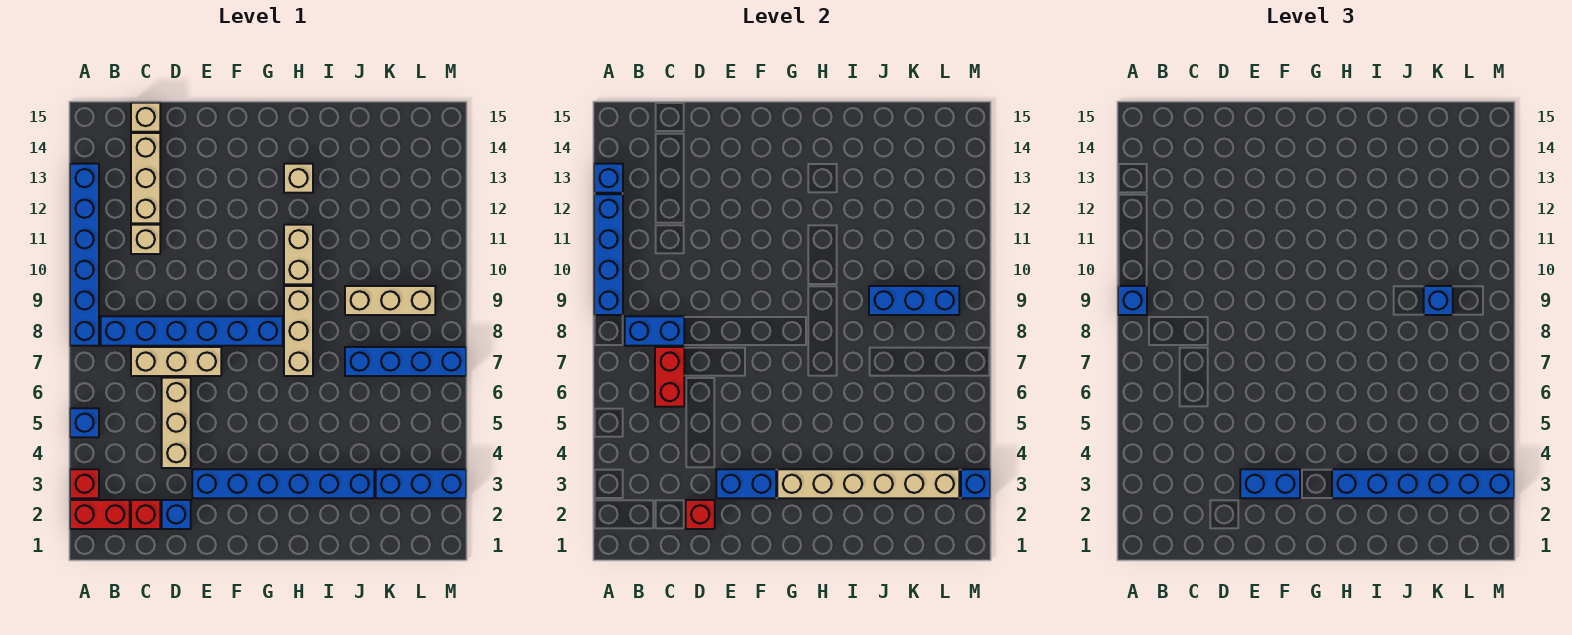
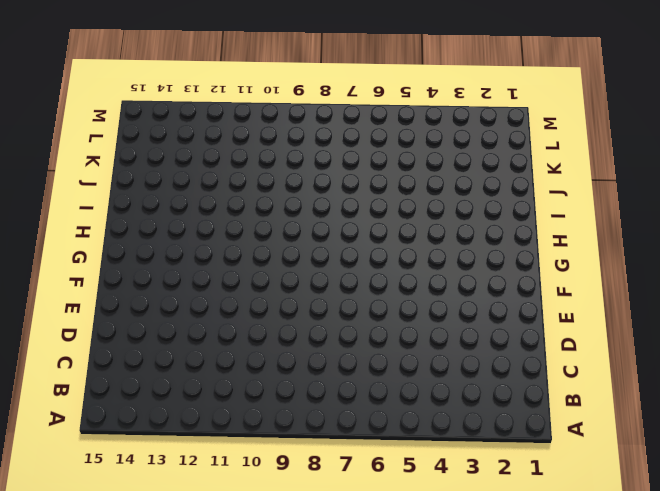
none -> red brick A2:B2 level 1
none -> red brick A3 level 1
none -> blue brick A5 level 1
none -> blue brick A8:A13 level 1

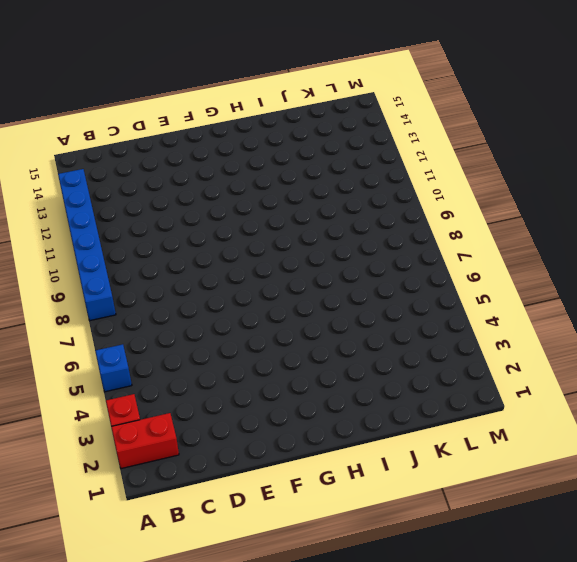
none -> blue brick B8:G8 level 1
none -> red brick C2 level 1
none -> tan brick C7:E7 level 1
none -> tan brick C11 level 1

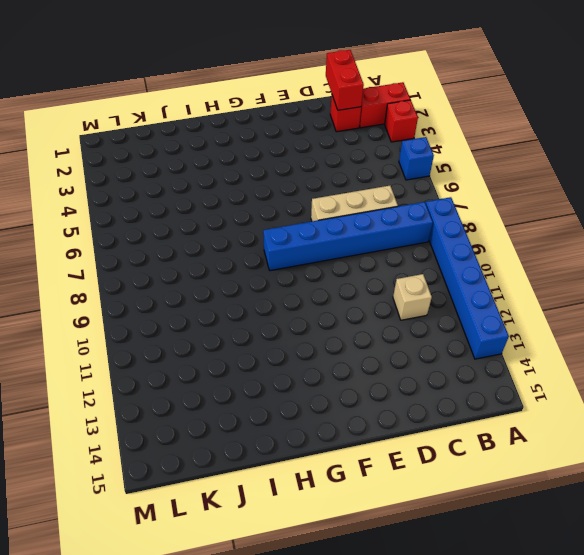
red brick C1:C2 level 2 -> red brick C6:C7 level 2
none -> tan brick C12:C14 level 1
none -> tan brick C15 level 1
none -> blue brick D2 level 1
none -> tan brick D4:D6 level 1

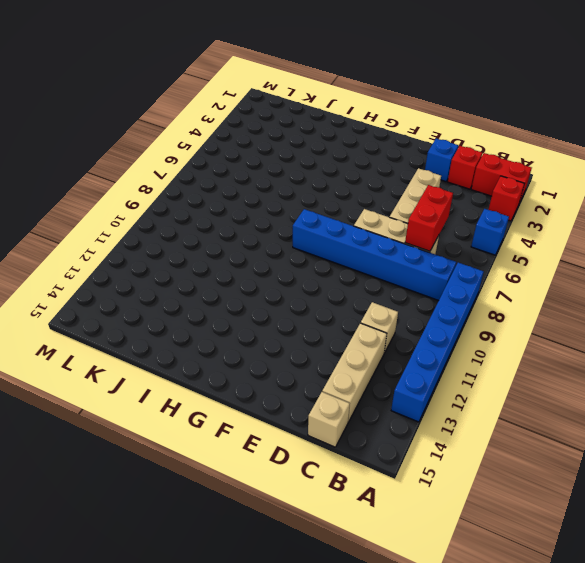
none -> blue brick E3:J3 level 1
none -> tan brick H7:H9 level 1
none -> tan brick H10:H11 level 1
none -> tan brick H13 level 1

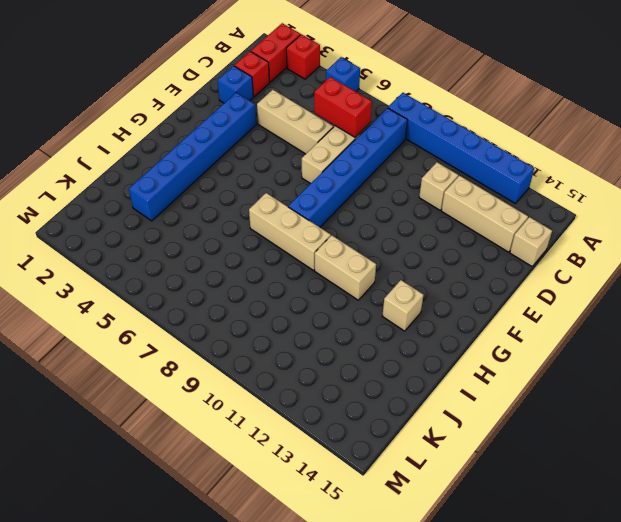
none -> blue brick J7:M7 level 1
none -> tan brick J9:L9 level 1
none -> blue brick K3:M3 level 1
none -> blue brick A9:A12 level 2

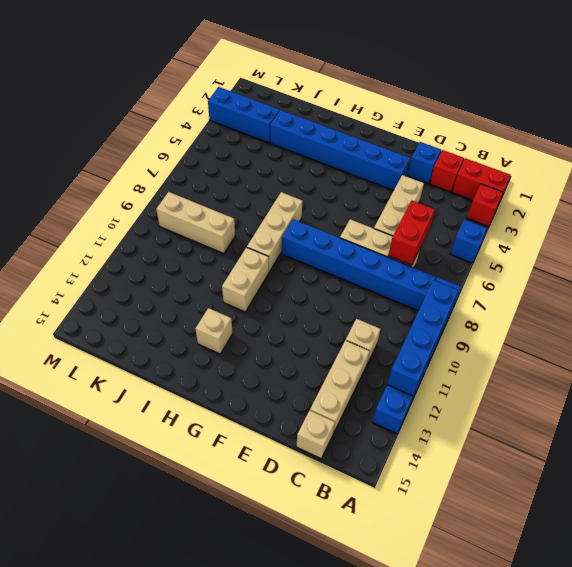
none -> blue brick J7:M7 level 1
none -> blue brick A13 level 2
none -> blue brick B8:C8 level 2
none -> red brick D2 level 2

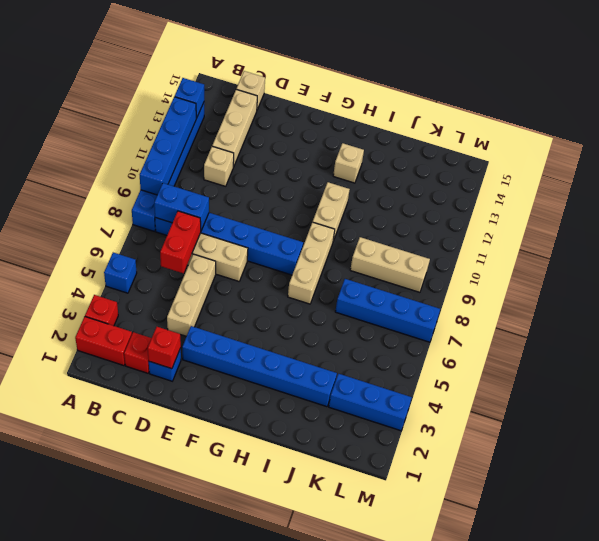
none -> blue brick E3:F3 level 2
none -> tan brick G3:L3 level 2
none -> blue brick J9:L9 level 2
none -> blue brick M3 level 2

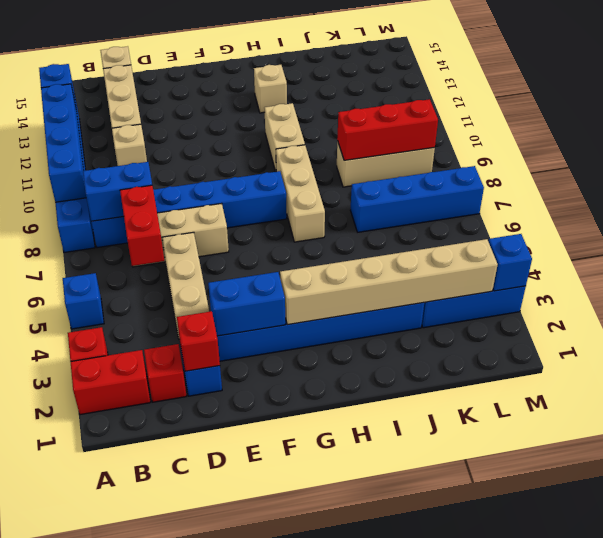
red brick J9:L9 level 2 -> blue brick J9:L9 level 2
none -> blue brick A9 level 3
none -> blue brick E3:F3 level 3
none -> blue brick H3:M3 level 3
none -> blue brick K9 level 3

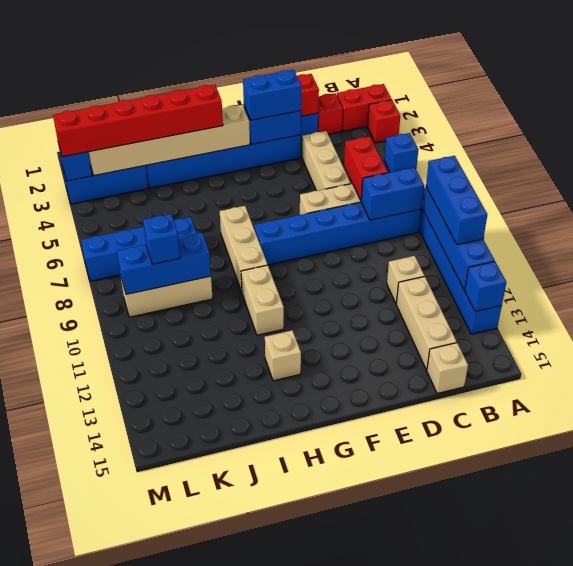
blue brick A9:A11 level 3 -> blue brick A9 level 3
red brick H3:M3 level 3 -> blue brick H3:M3 level 3

